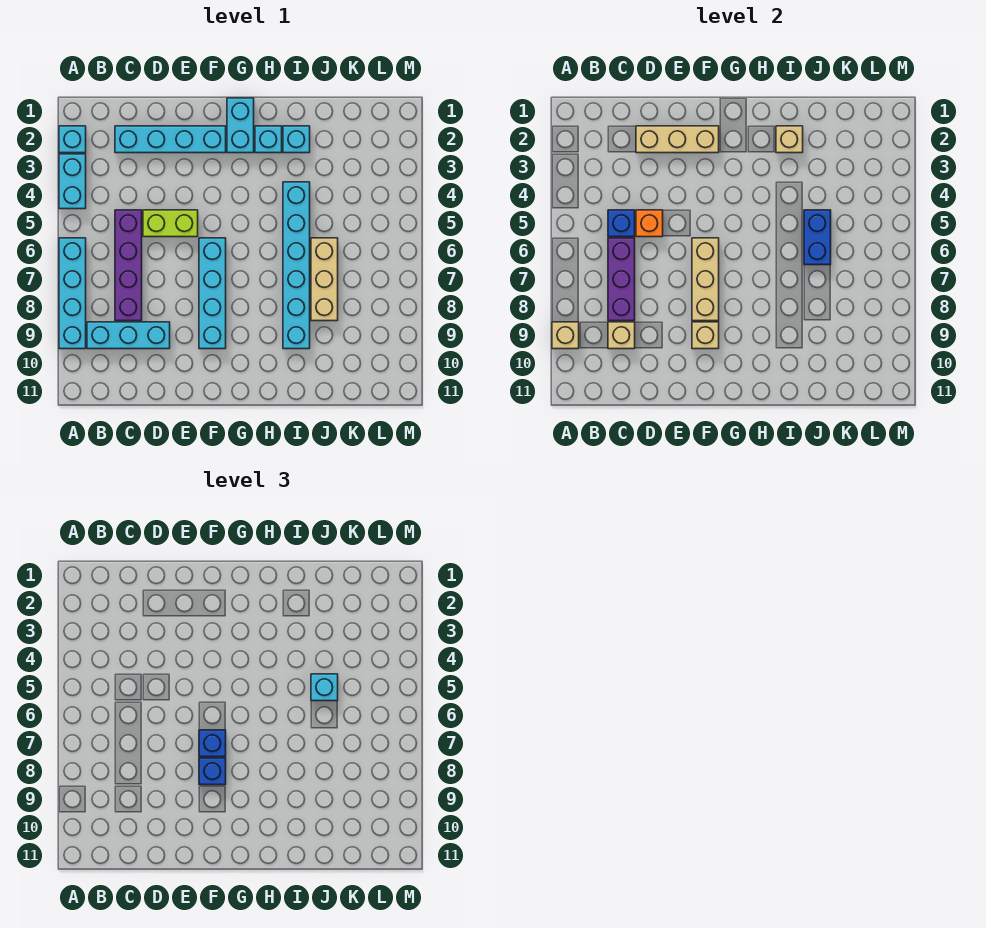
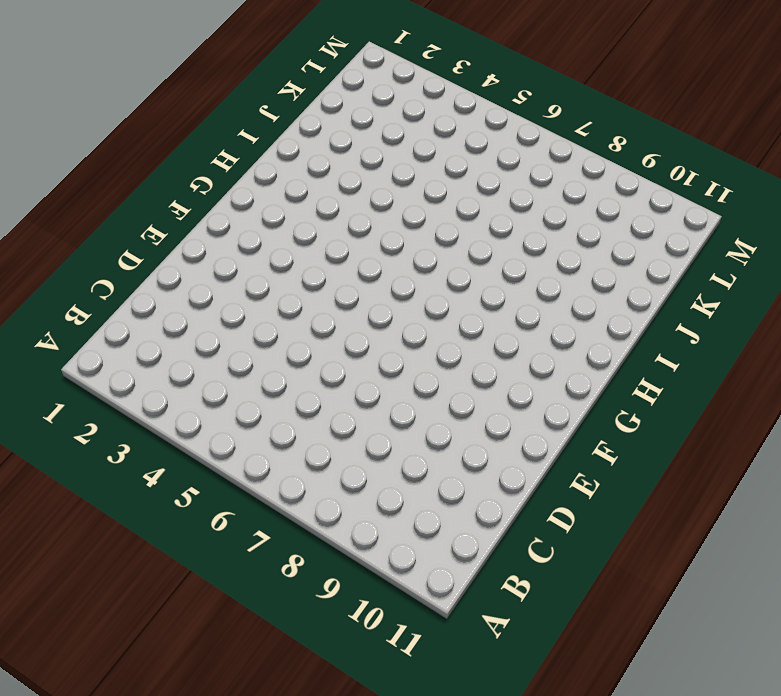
none -> cyan brick A2 level 1
none -> cyan brick A3:A4 level 1
none -> cyan brick A6:A9 level 1

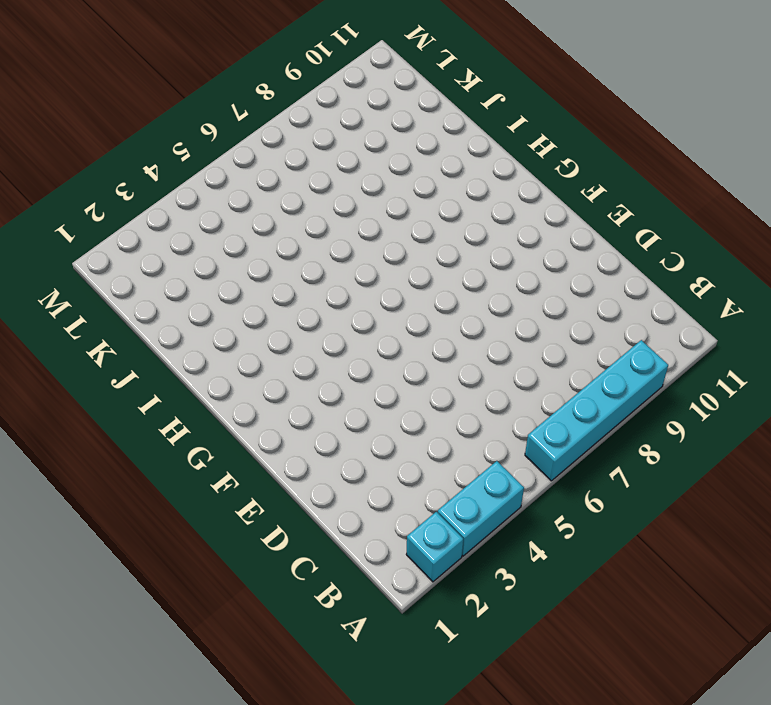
none -> cyan brick B9:D9 level 1
none -> cyan brick C2:F2 level 1
none -> purple brick C5:C8 level 1

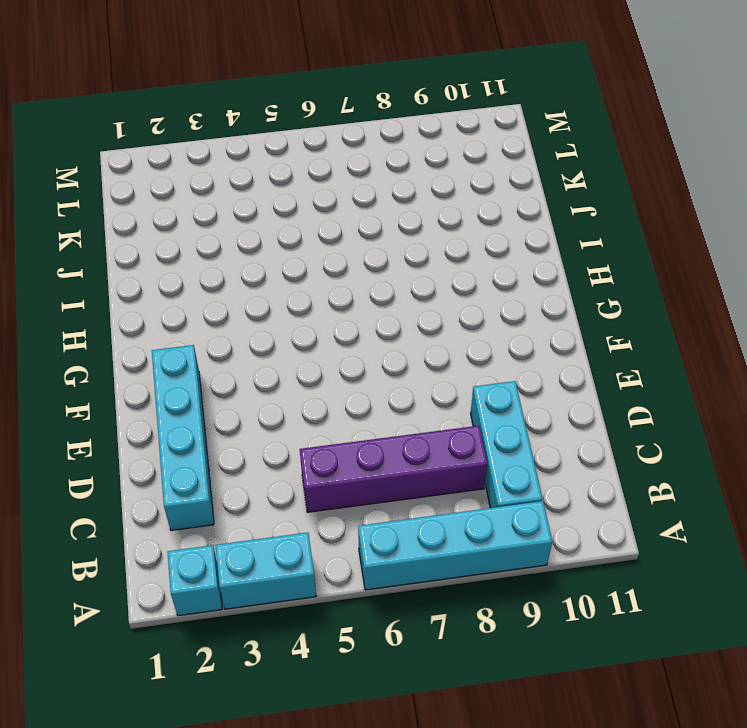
none -> lime brick D5:E5 level 1
none -> cyan brick F6:F9 level 1
none -> cyan brick G1:G2 level 1

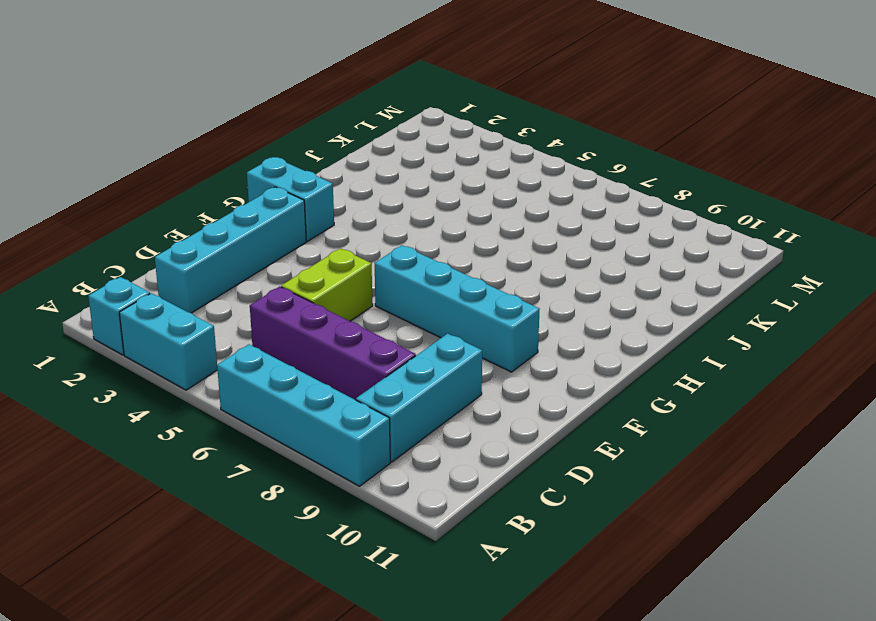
none -> cyan brick H2 level 1
none -> cyan brick I2 level 1
none -> cyan brick I4:I9 level 1

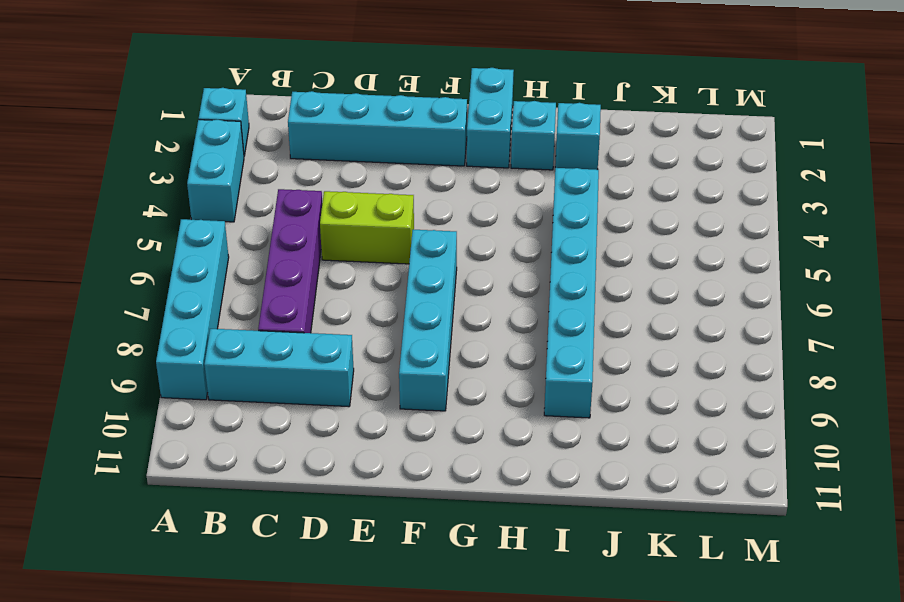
none -> tan brick J6:J8 level 1
none -> tan brick A9 level 2
none -> blue brick C5 level 2

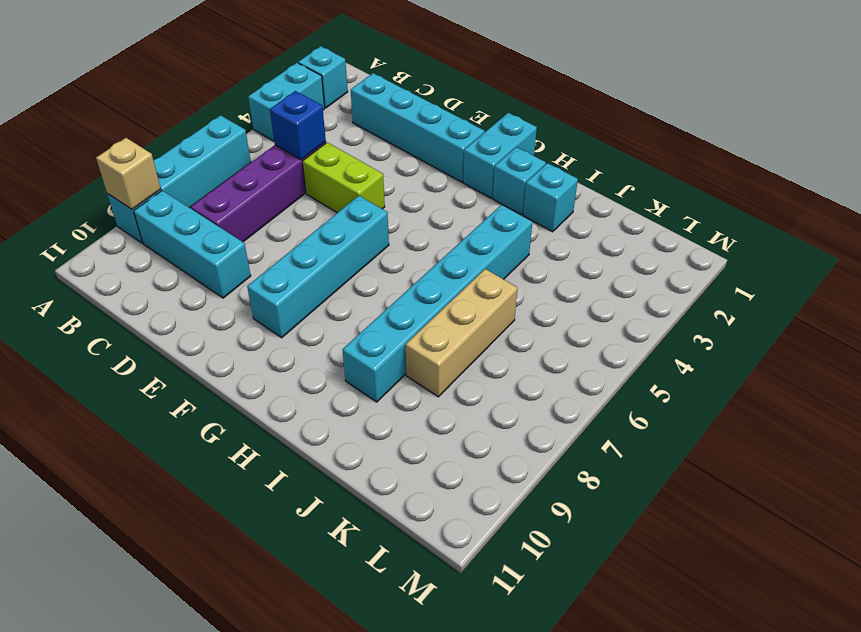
none -> purple brick C6:C8 level 2
none -> tan brick C9 level 2
none -> tan brick D2:F2 level 2

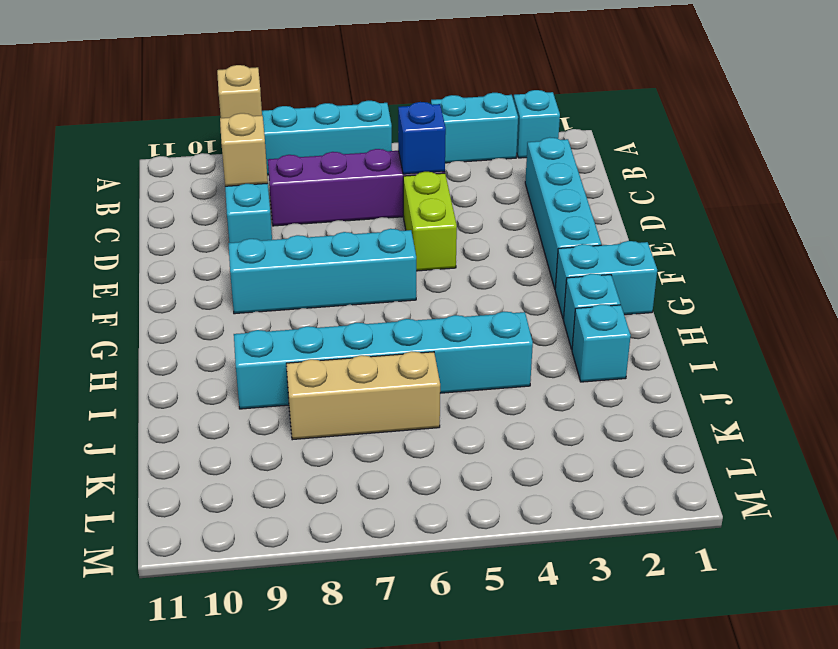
none -> purple brick C6:C8 level 2
none -> tan brick D2:F2 level 2
none -> orange brick D5 level 2

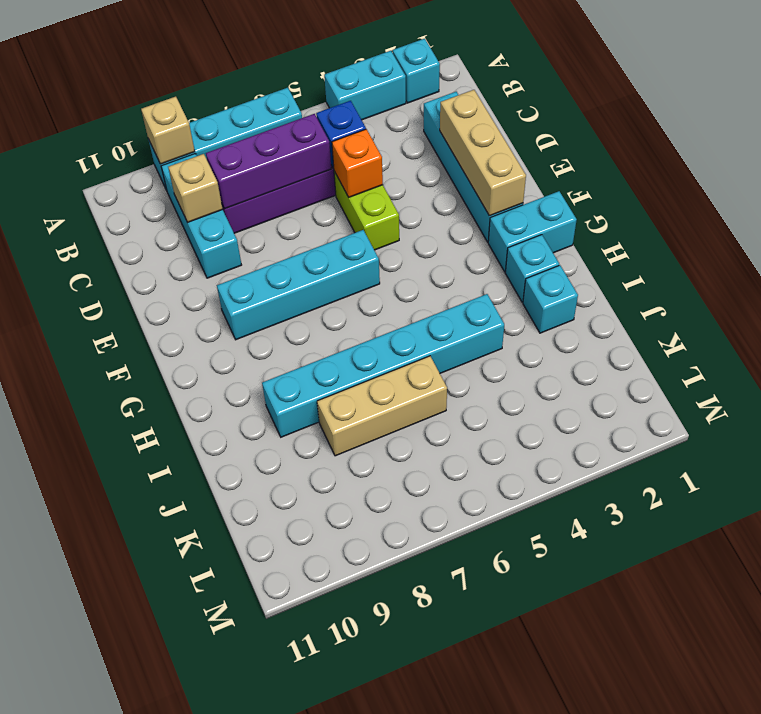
none -> tan brick F6:F8 level 2
none -> tan brick F9 level 2
none -> tan brick I2 level 2

